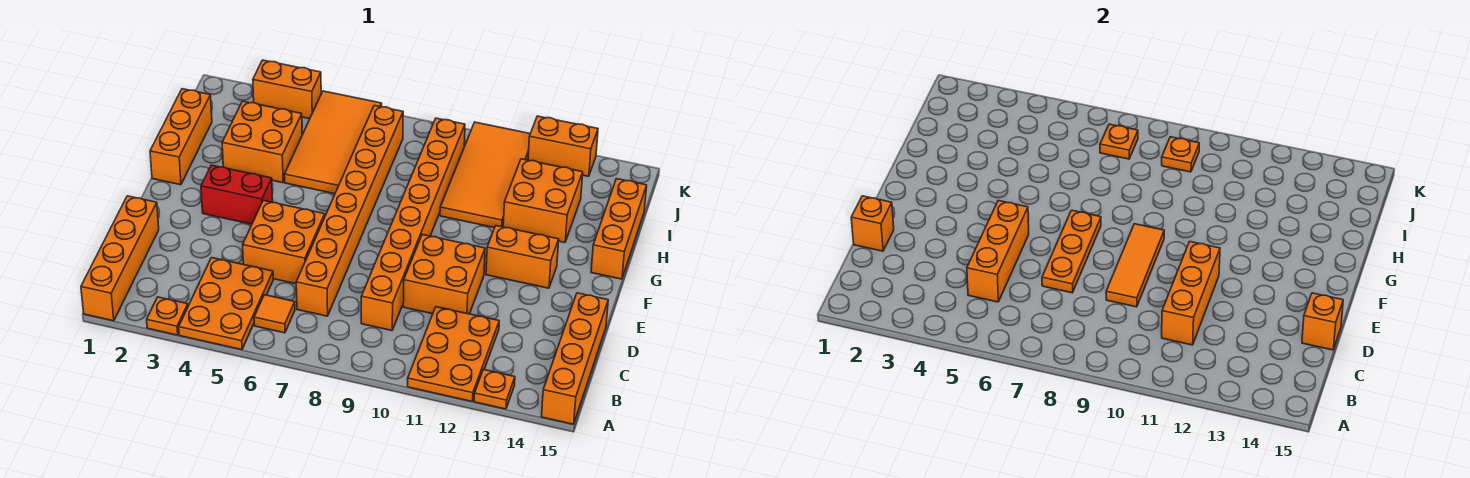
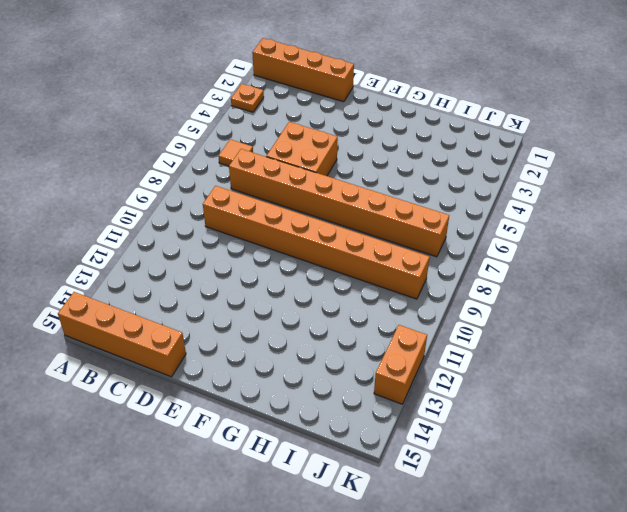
none -> orange plate A4:C5 level 1
none -> orange plate A11:C12 level 1
none -> orange plate A13 level 1

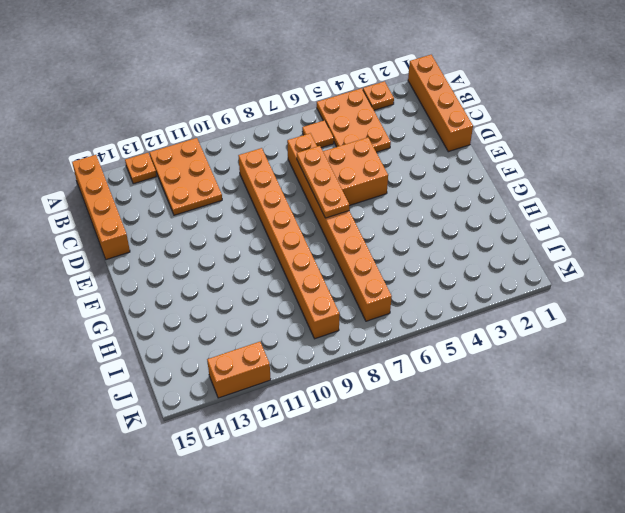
none -> orange brick D10:E11 level 1
none -> red brick F3:F4 level 1
none -> orange brick F12:F13 level 1

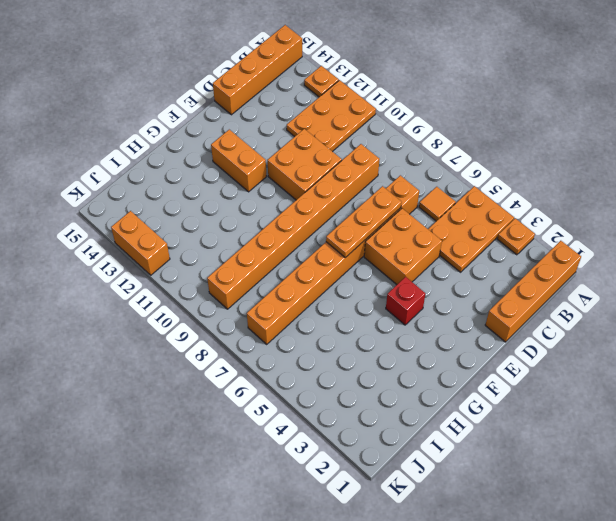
red brick F4 level 1 -> red brick F3:F4 level 1
none -> orange brick G1:I1 level 1
none -> orange brick G15:I15 level 1
none -> orange brick H3:I4 level 1

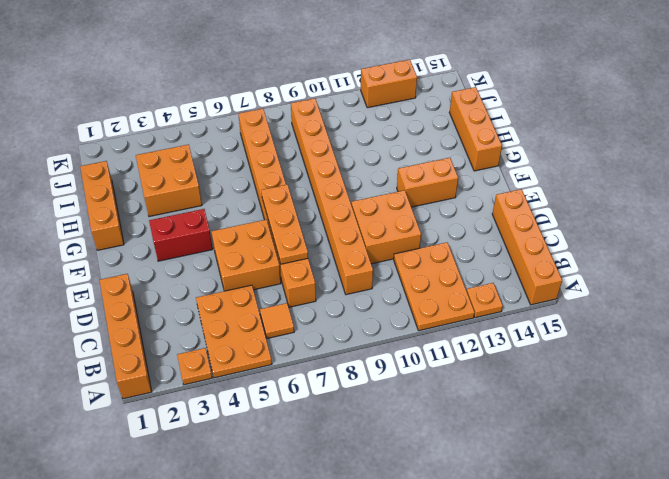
none -> orange tile H5:K6 level 1
none -> orange tile H10:K11 level 1
none -> orange brick H12:I13 level 1

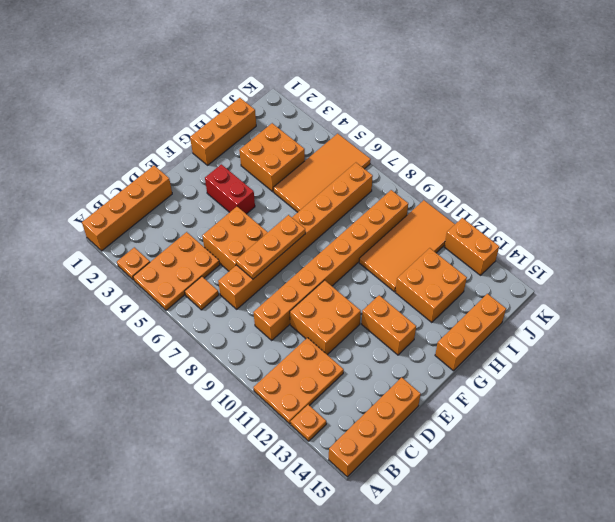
none -> orange brick K3:K4 level 1
none -> orange brick C5:E5 level 2
none -> orange brick C11:E11 level 2

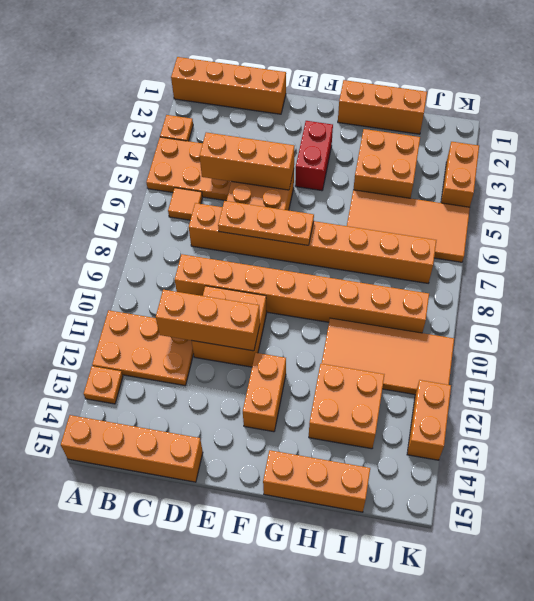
none -> orange brick D1 level 2
none -> orange tile D9:F9 level 2
none -> orange brick D15 level 2

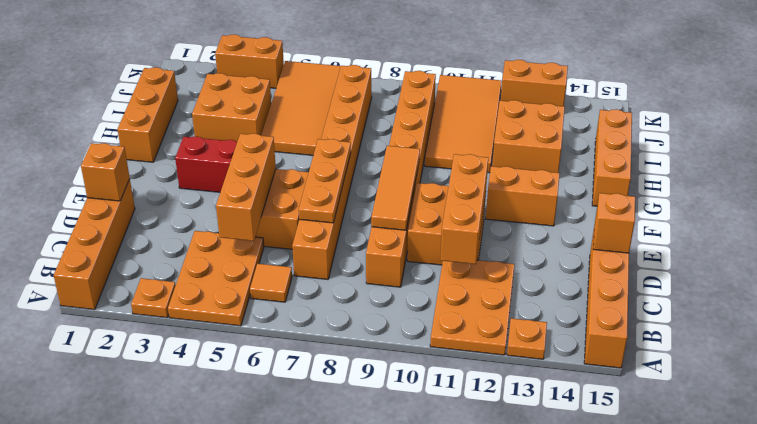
none -> orange plate J7 level 2
none -> orange plate J9 level 2

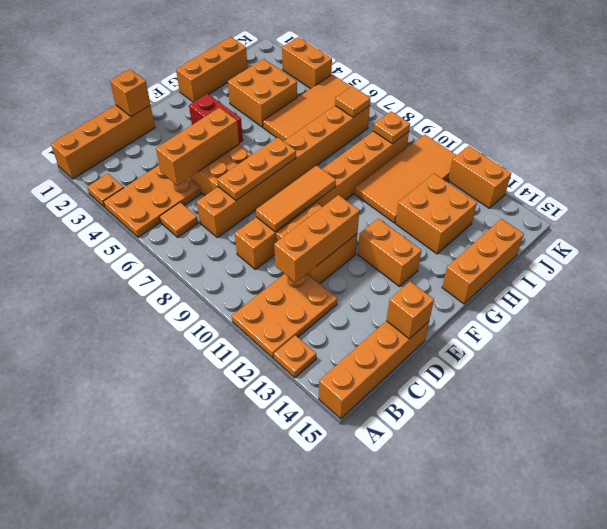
orange tile J7 level 2 -> orange plate J7 level 2

